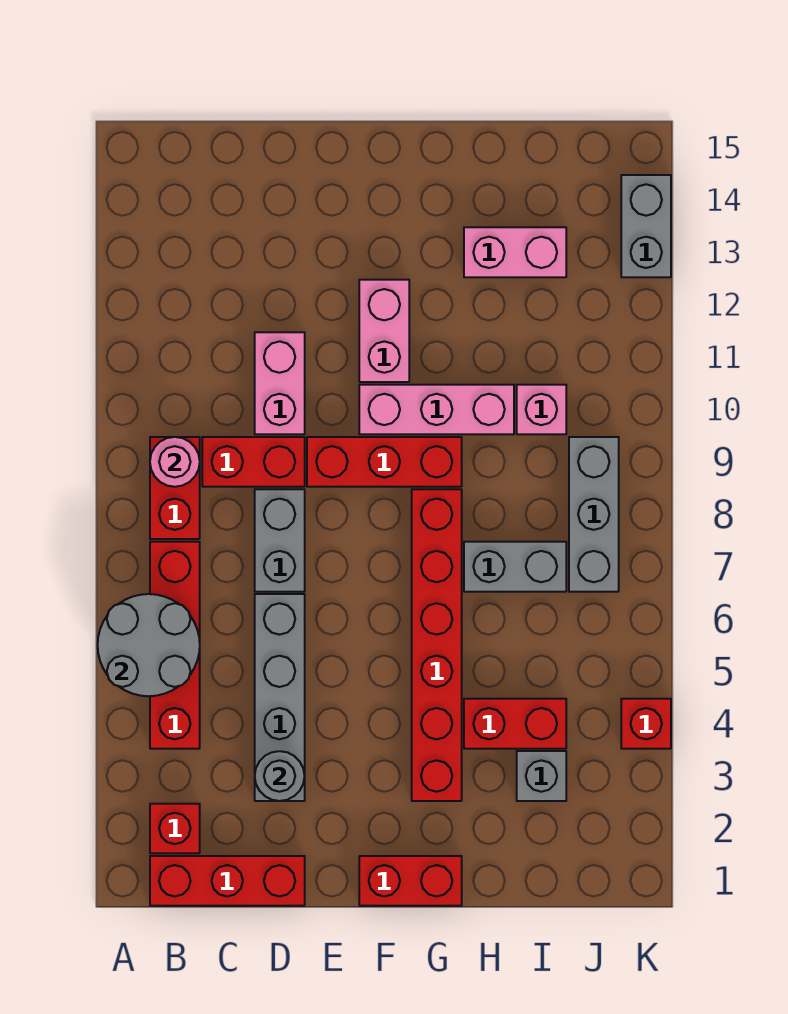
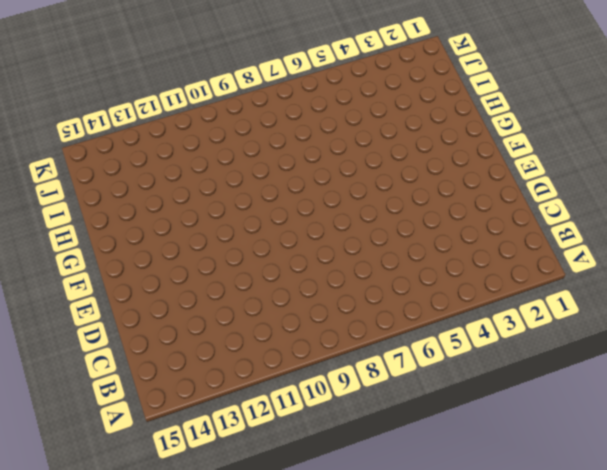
none -> red brick B1:D1 level 1
none -> red brick B2 level 1
none -> red brick B4:B7 level 1

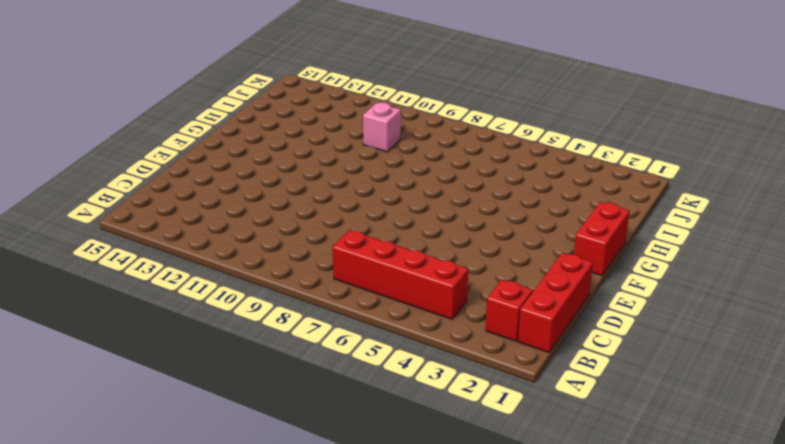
none -> red brick B8:B9 level 1
none -> red brick C9:D9 level 1
none -> grey brick D3:D6 level 1

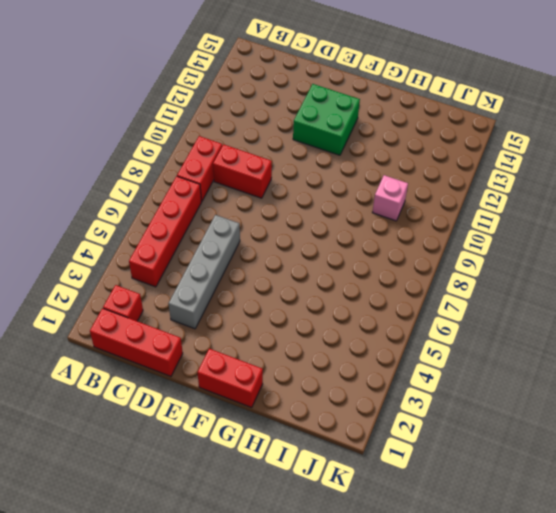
green brick E12:F13 level 1 -> pink brick F11:F12 level 1
none -> grey brick D7:D8 level 1
none -> pink brick D10:D11 level 1
none -> red brick E9:G9 level 1

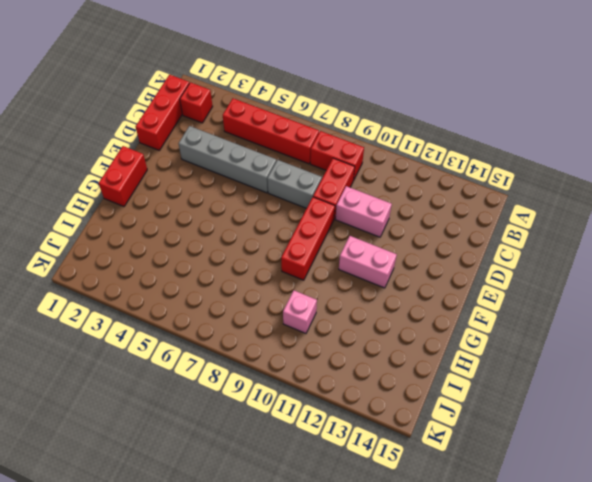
none -> pink brick F10:H10 level 1
none -> red brick G3:G8 level 1
none -> red brick H4:I4 level 1

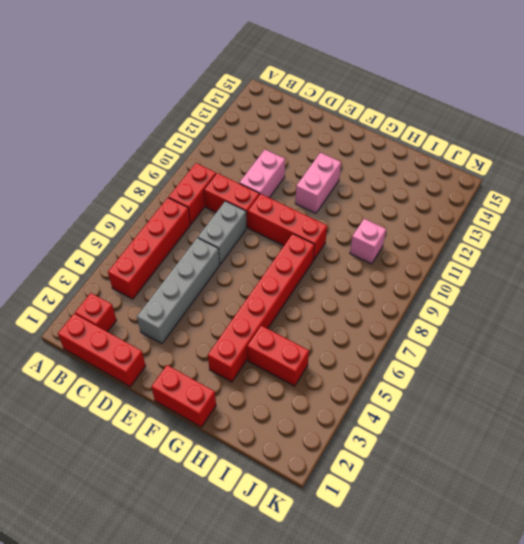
none -> pink brick F10:H10 level 1
none -> grey brick H7:I7 level 1
none -> pink brick H13:I13 level 1

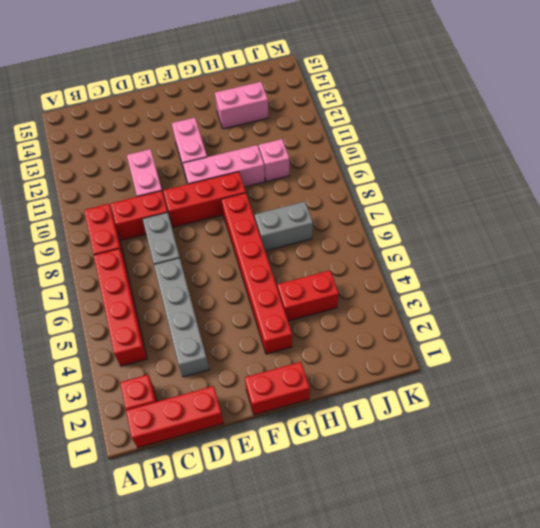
none -> grey brick I3 level 1
none -> grey brick J7:J9 level 1
none -> red brick K4 level 1

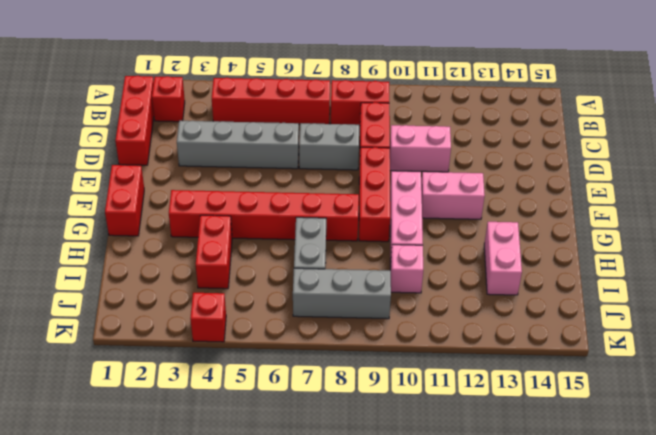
none -> grey brick I3 level 1
none -> grey brick K13:K14 level 1
none -> grey round brick A5:B6 level 2

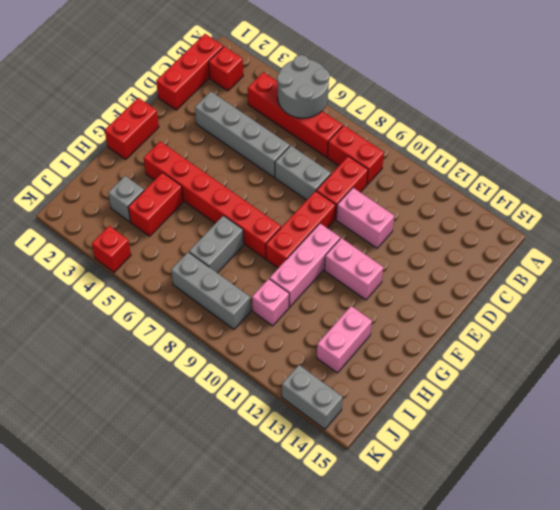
none -> pink round brick B9 level 2
none -> grey round brick D3 level 2

